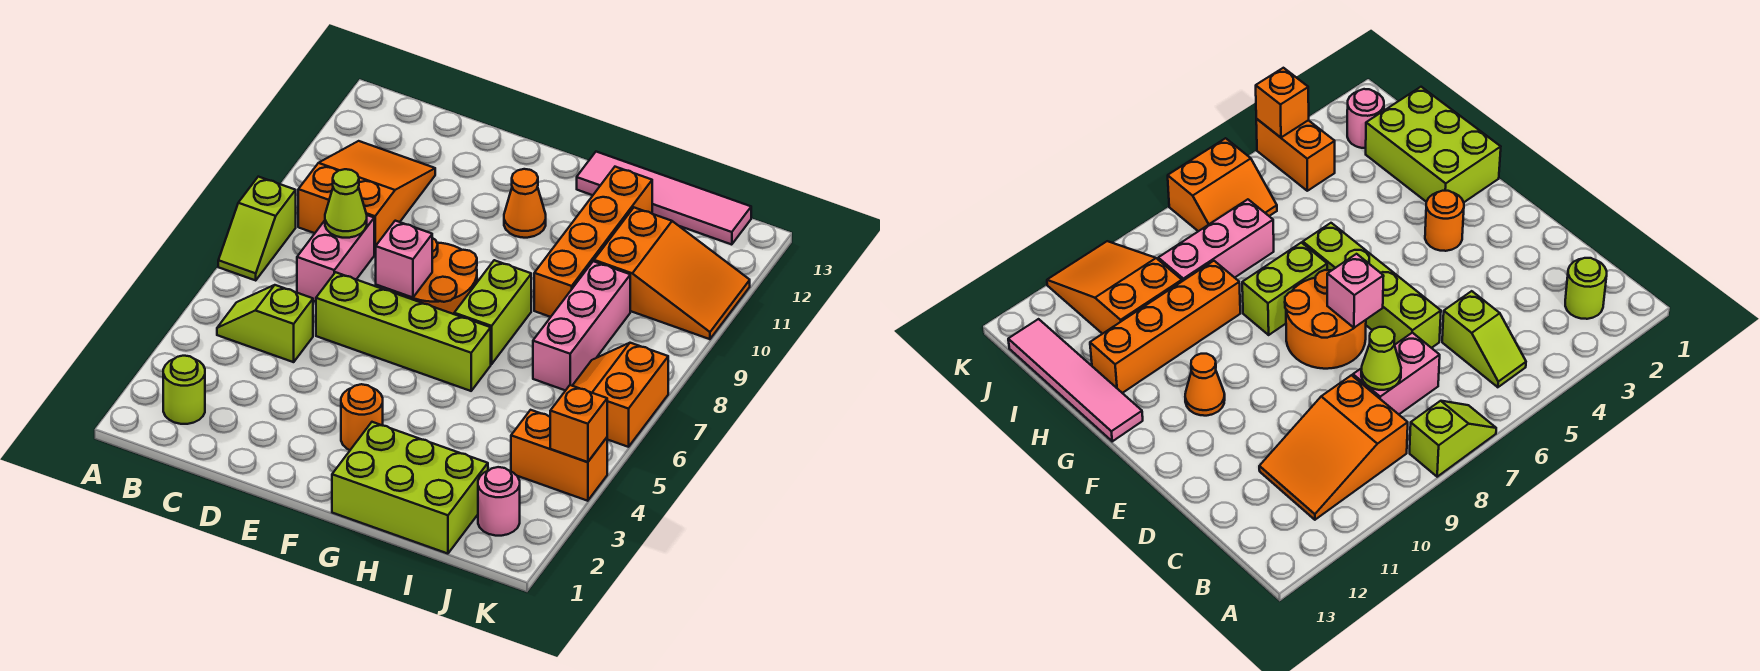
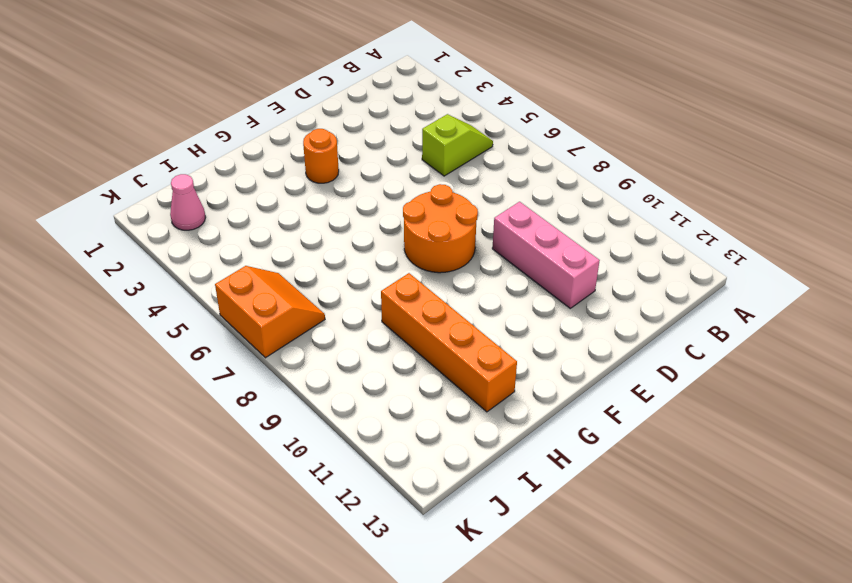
pink brick D9:D11 level 1 -> pink brick I7:I9 level 1
pink cone J2 level 1 -> pink round brick J2 level 1
none -> lime slope A7:A8 level 1 top 8
none -> lime round brick B2 level 1
none -> orange slope B9:C11 level 1 top 9

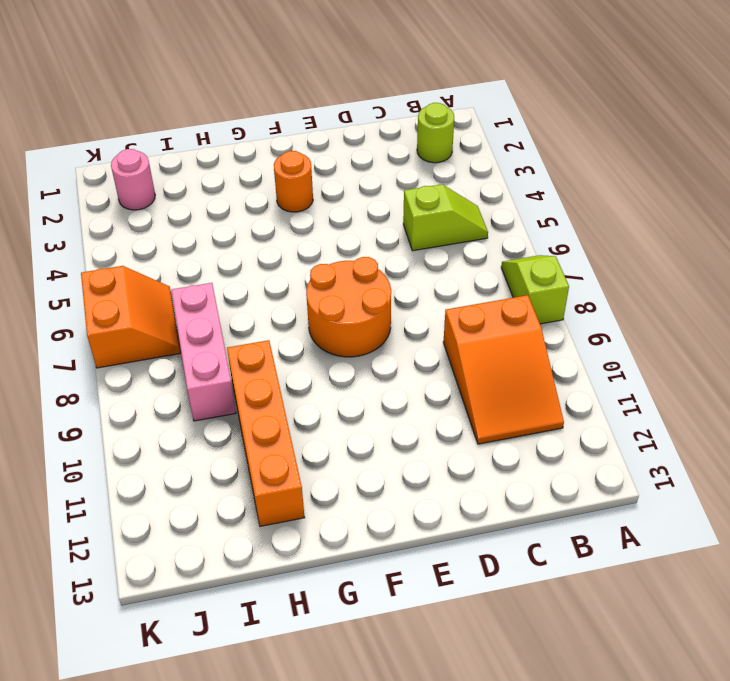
none -> pink brick C7:C8 level 1
none -> lime brick D6:G6 level 1
none -> orange cone F11 level 1

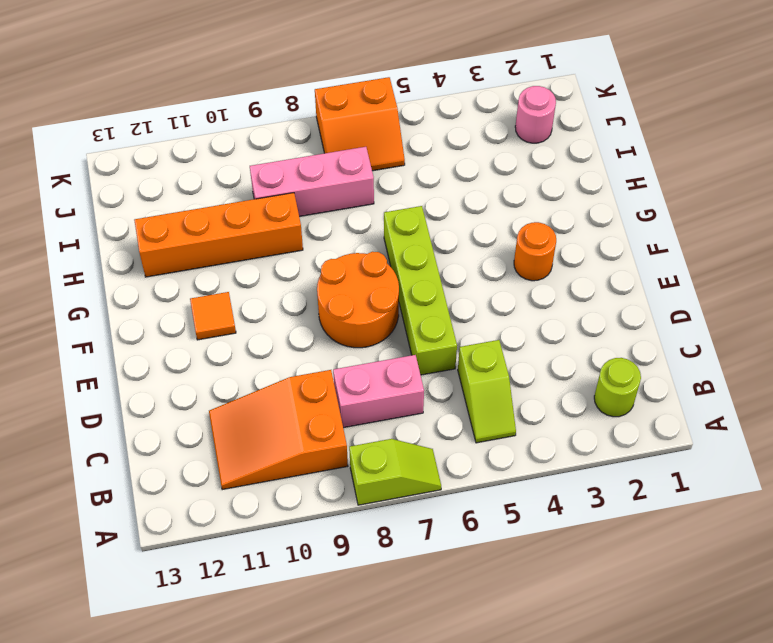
orange tile F11 level 1 -> orange cone F11 level 1
none -> lime brick G1:I2 level 1
none -> lime brick G7:G8 level 1
none -> pink tile G13:J13 level 1

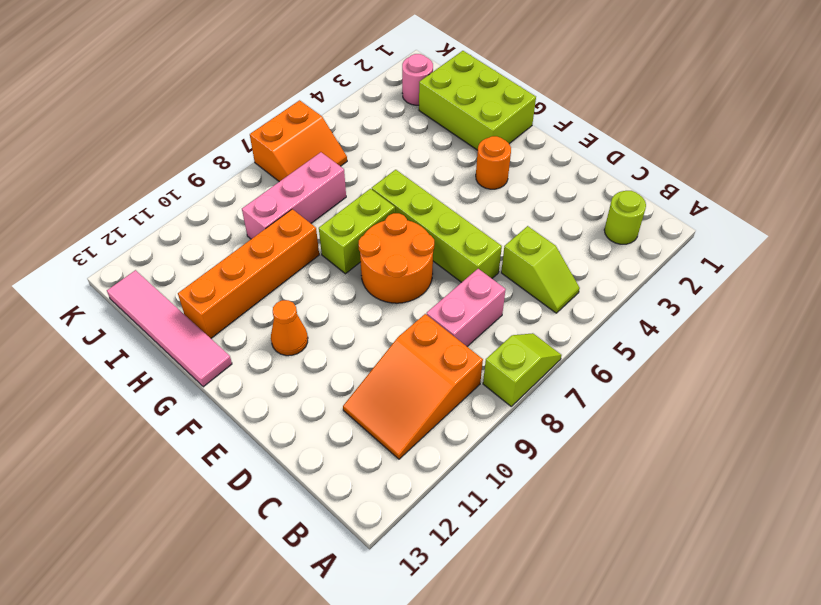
none -> orange slope I10:K11 level 1 top I
none -> orange brick J4:K4 level 1
none -> lime cone C8 level 2

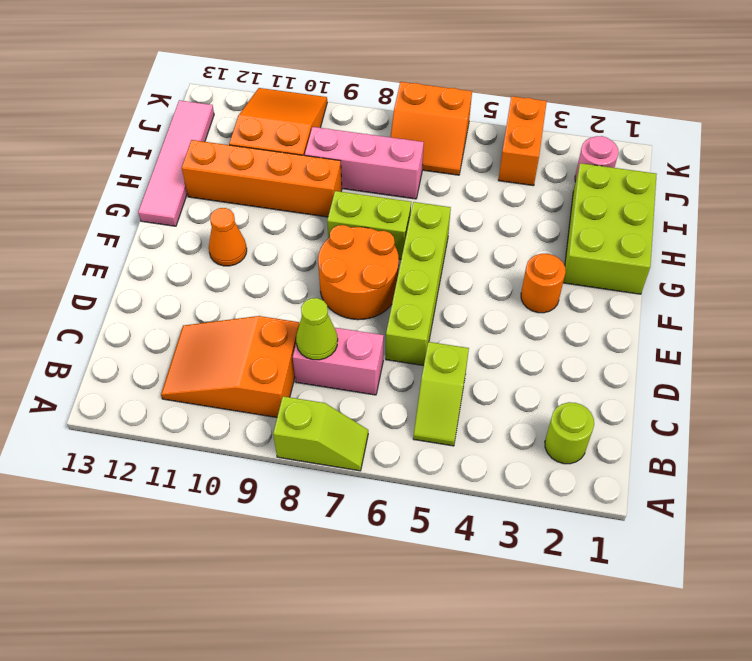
none -> pink brick E7 level 2
none -> orange brick K4 level 2

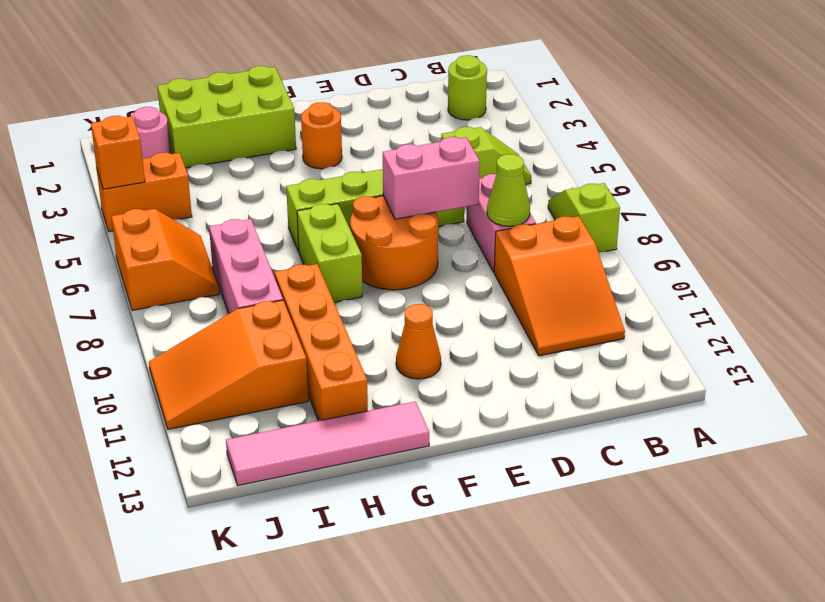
pink brick D7:E7 level 2 -> pink brick E7 level 2

